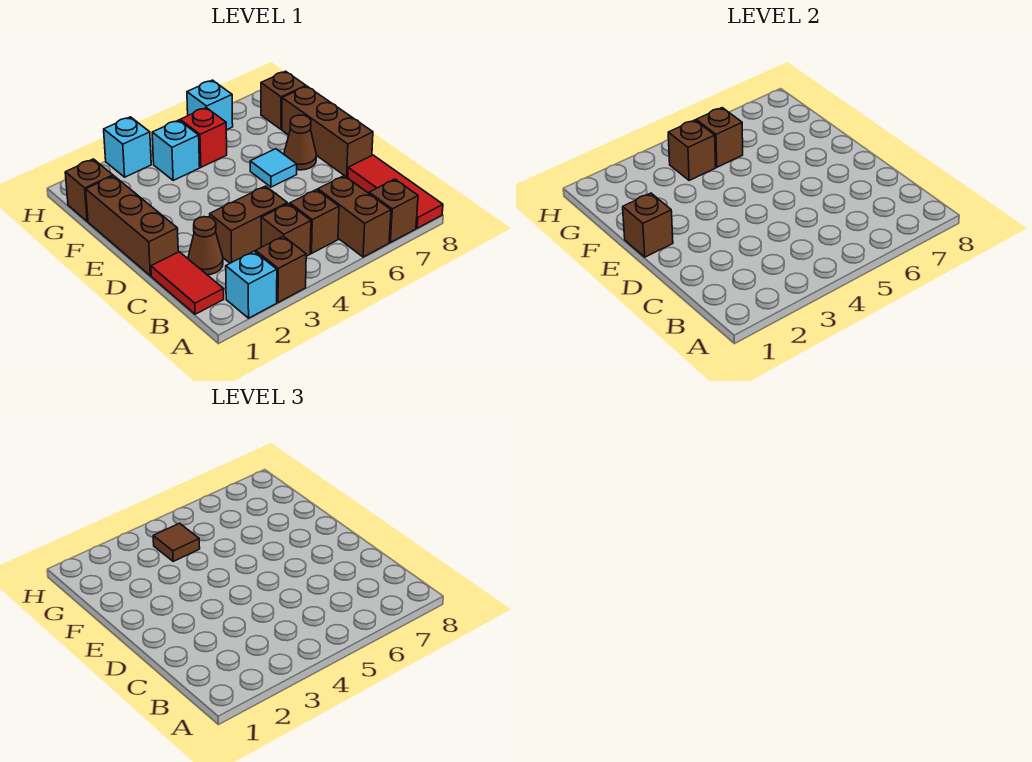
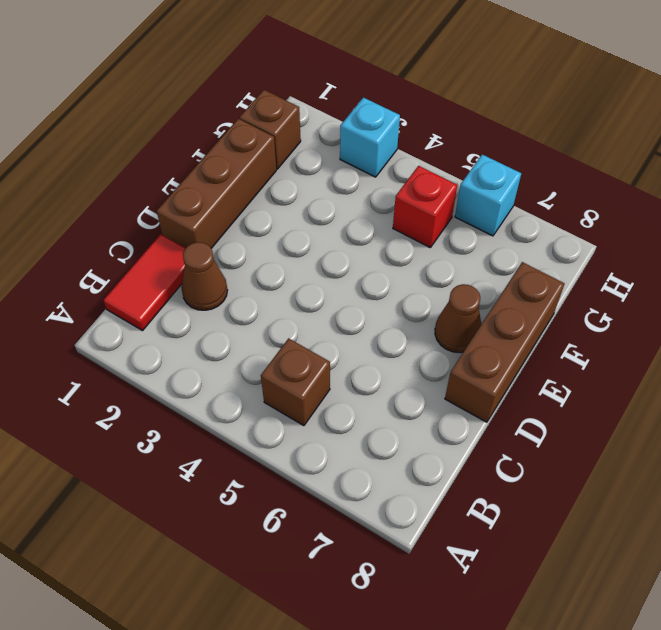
none -> cyan brick A2 level 1
none -> brown brick A3 level 1
none -> brown brick A6:B6 level 1

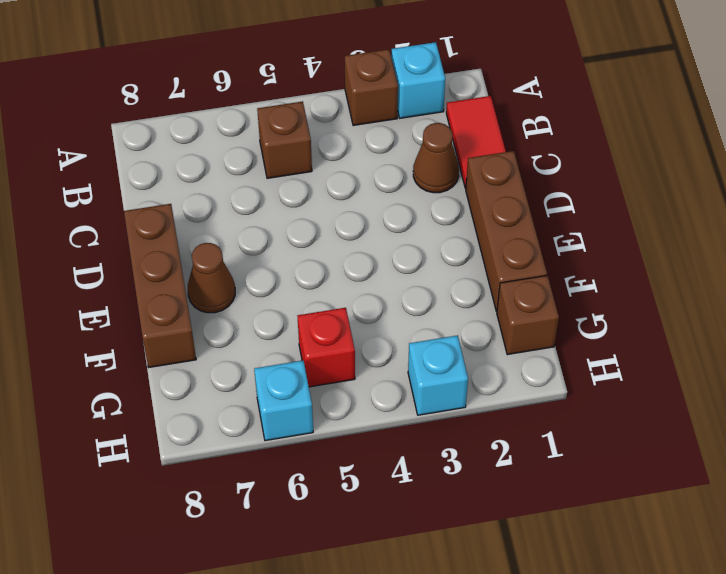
none -> brown brick A6:B6 level 1
none -> brown brick A7 level 1
none -> red tile A8:C8 level 1

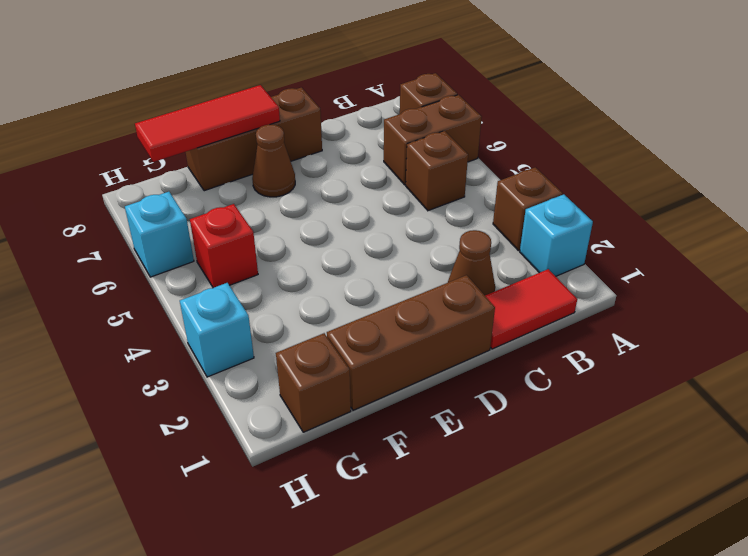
red tile E8:G8 level 2 -> red tile A8:C8 level 1
none -> brown brick B4 level 1
none -> brown brick C3:C4 level 1
none -> cyan tile E6 level 1

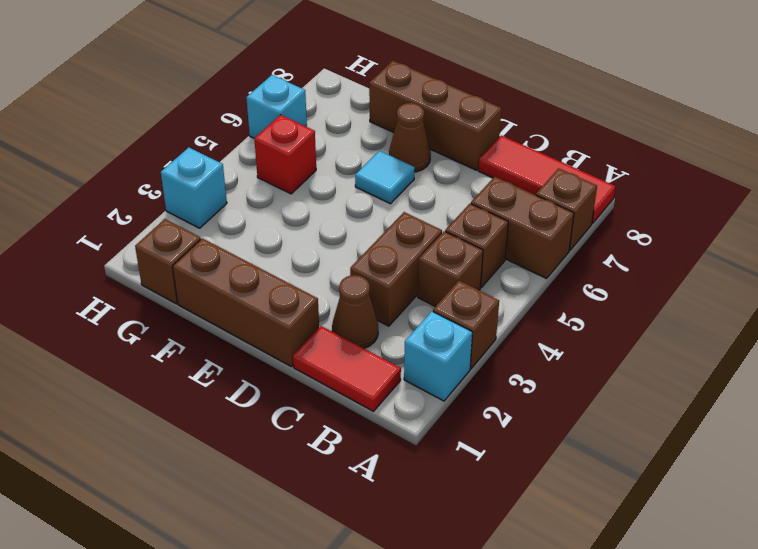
none -> cyan brick G4 level 1
none -> brown brick G8 level 1
none -> brown brick E1 level 2

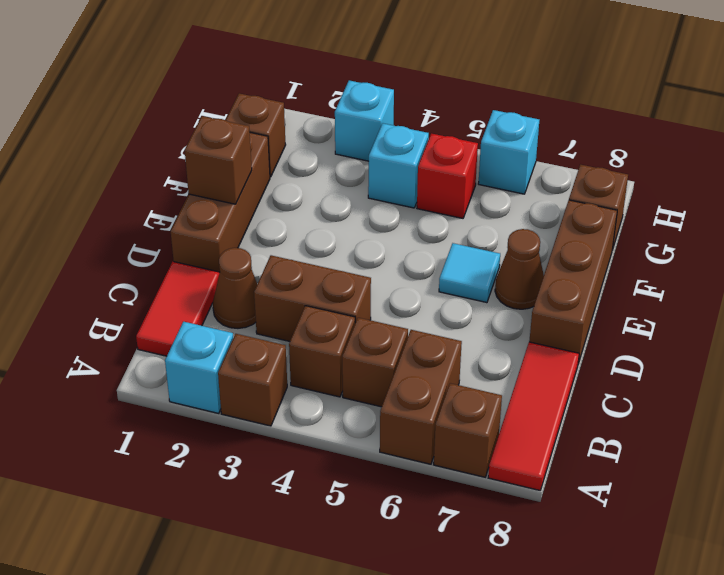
none -> brown brick G4 level 2
none -> brown brick G5 level 2
none -> brown tile G4 level 3

